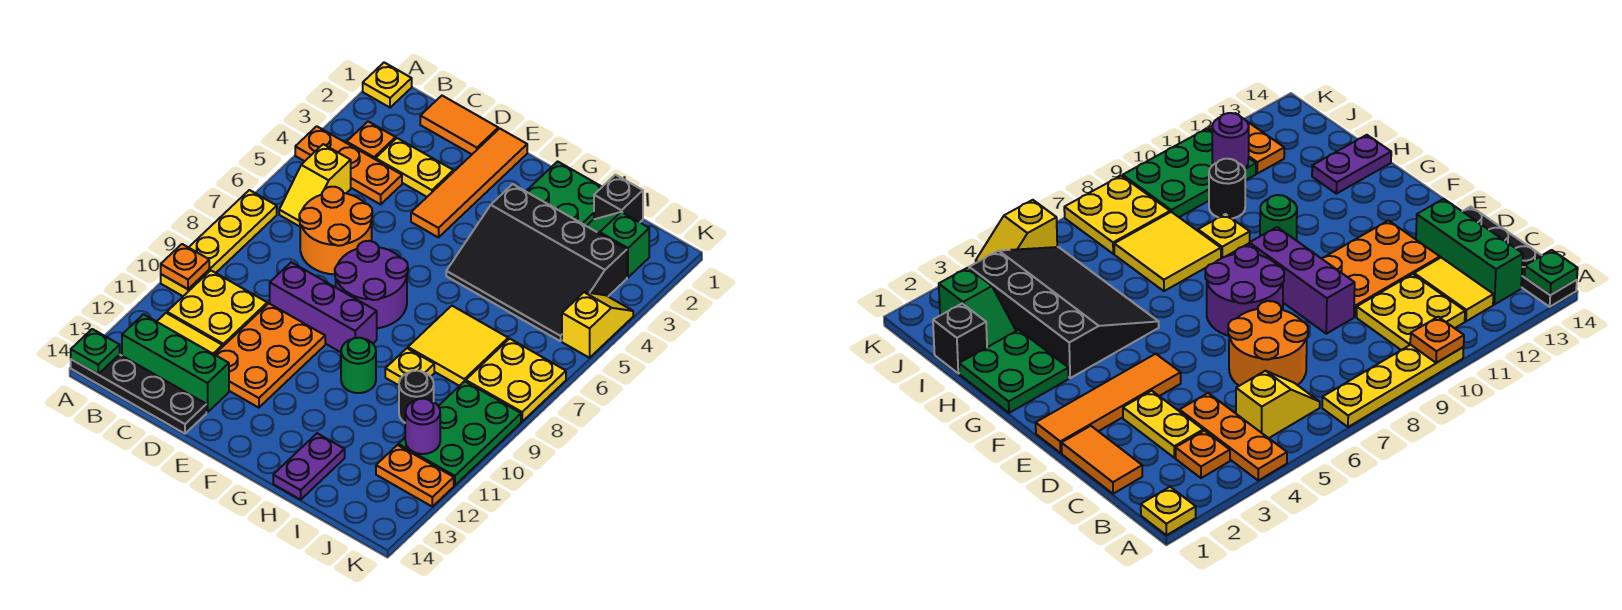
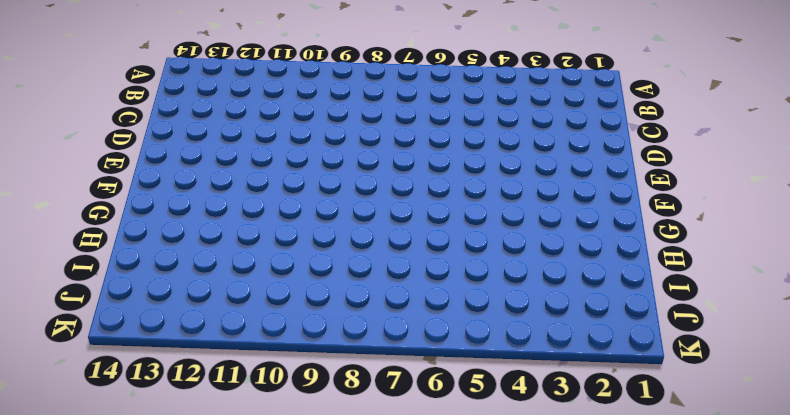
none -> yellow plate A1 level 1
none -> orange plate A4:C4 level 1
none -> yellow plate A7:A10 level 1
none -> black plate A14:D14 level 1

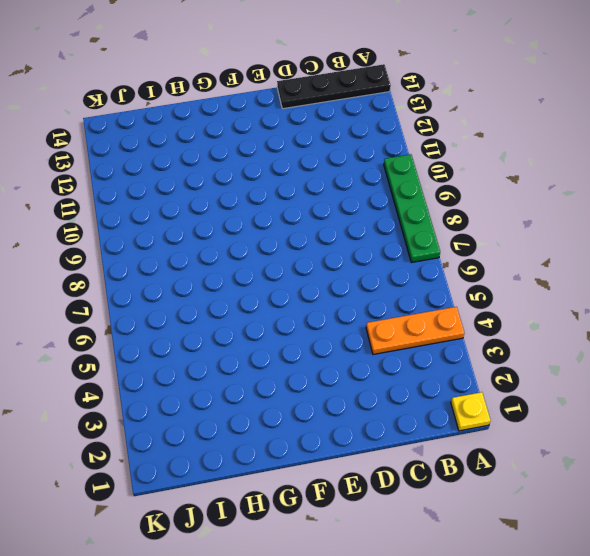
green plate A7:A10 level 1 -> yellow plate A7:A10 level 1
none -> orange plate B3 level 1
none -> yellow slope B5:B6 level 1 top 5
none -> yellow plate B10:C11 level 1
none -> yellow tile B12:C12 level 1

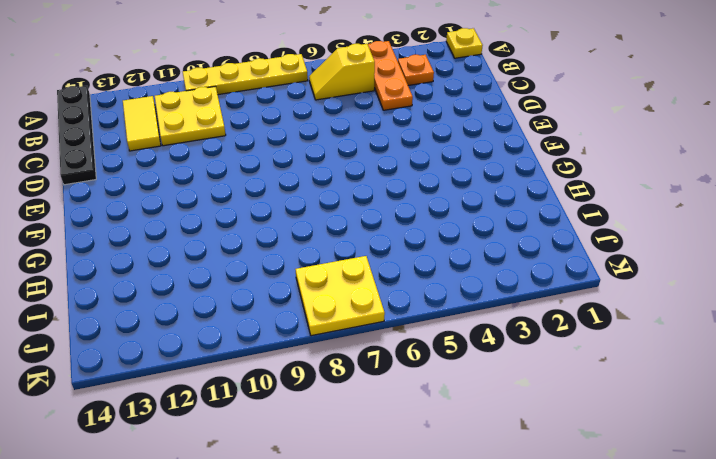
none -> green brick B13:D13 level 1
none -> orange tile C1:D1 level 1
none -> yellow plate C3:D3 level 1
none -> orange round brick C6:D7 level 1

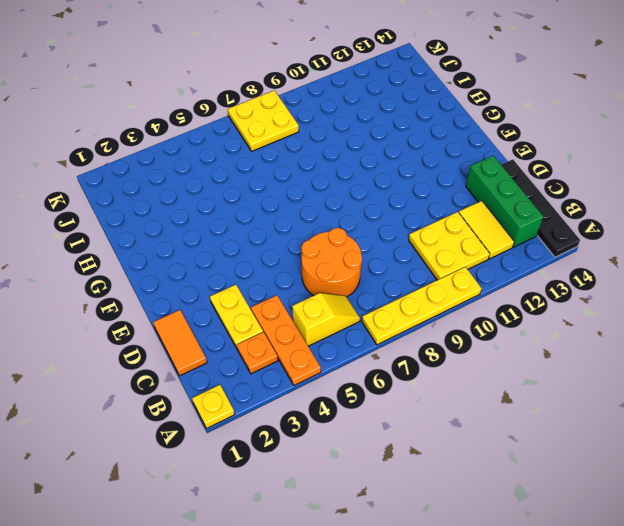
none -> purple brick D9:F9 level 1
none -> orange plate D10:E12 level 1
none -> orange tile E1:E4 level 1
none -> purple round brick E7:F8 level 1

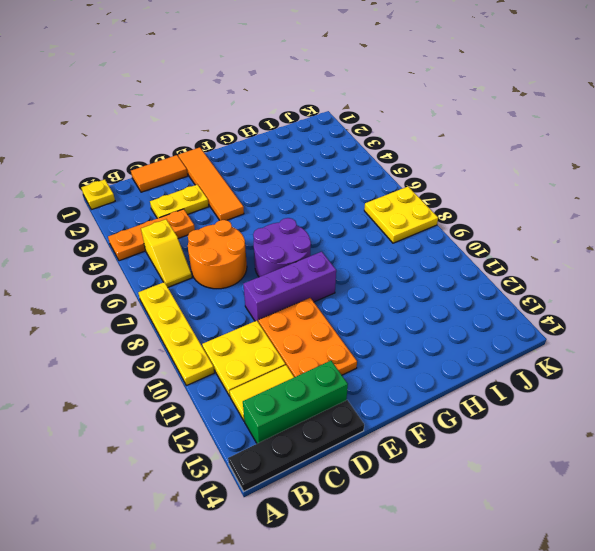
none -> orange plate B3 level 1
none -> green plate G1:H2 level 1
none -> black slope G3:J5 level 1 top 3
none -> green round brick G10 level 1

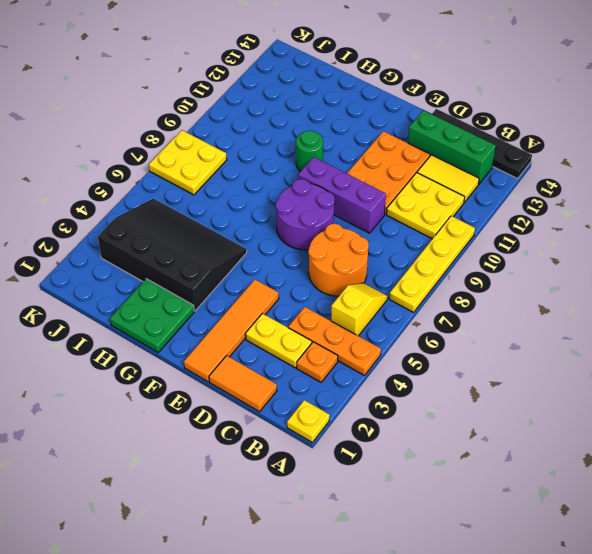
none -> yellow tile H7:I8 level 1
none -> yellow plate H9 level 1
none -> purple plate H13:H14 level 1
none -> black brick I1 level 1

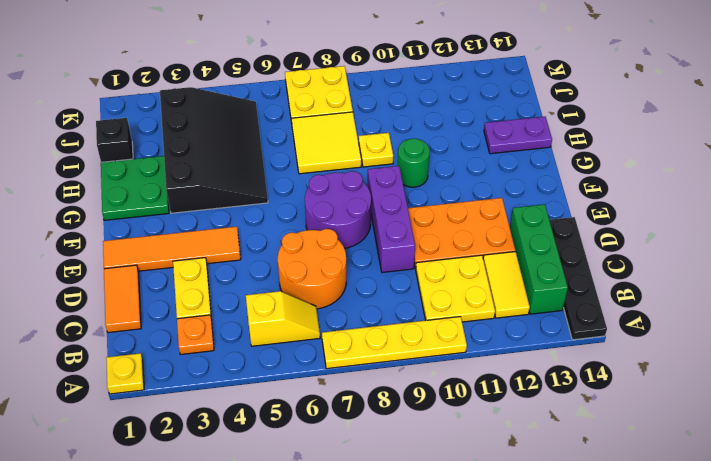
none -> orange plate A4:C4 level 1
none -> green slope I2:J2 level 1 top J
none -> black round brick I10 level 1
none -> green plate J9:K11 level 1

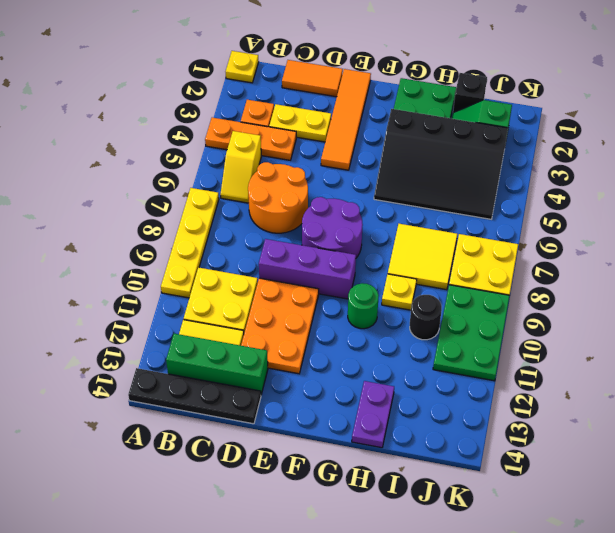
none -> orange plate J12:K12 level 1
none -> yellow slope K4:K5 level 1 top 5
none -> orange plate A10 level 2
none -> green plate A14 level 2

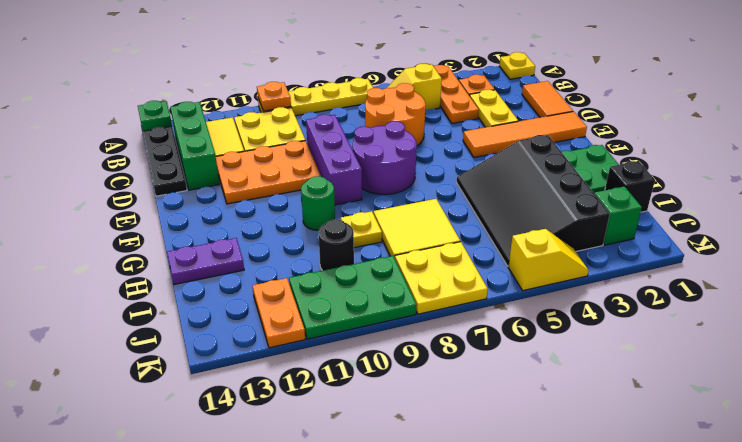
none -> purple round brick J11 level 2

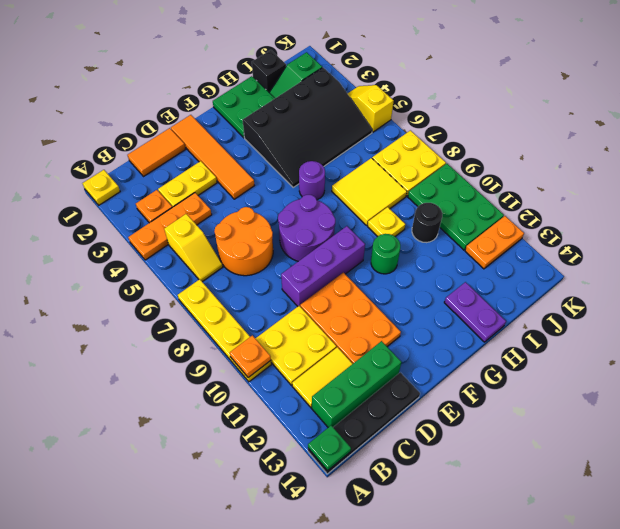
purple round brick G6 level 1 -> purple round brick J11 level 2

